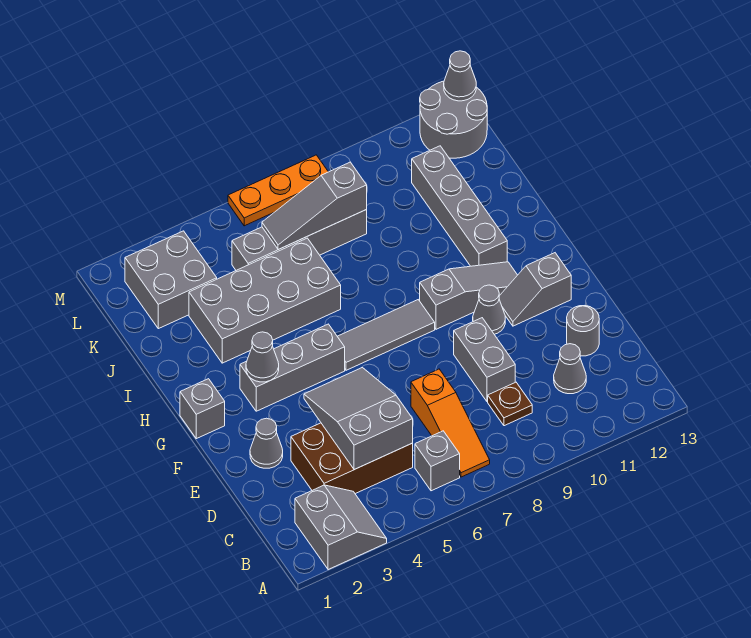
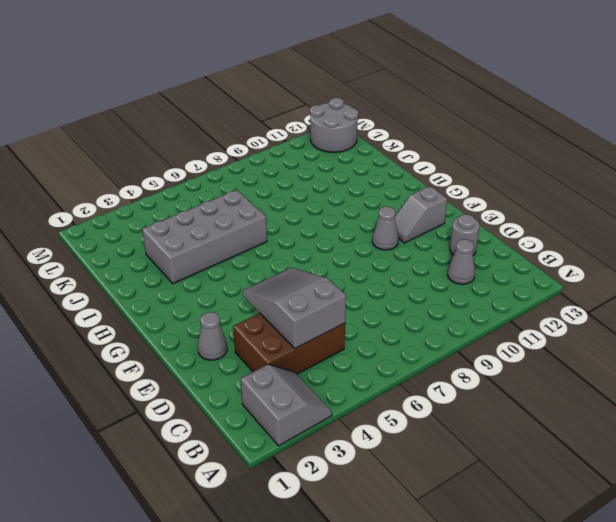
none -> grey brick B6 level 1
none -> orange slope B7:D7 level 1 top D
none -> brown plate C9 level 1

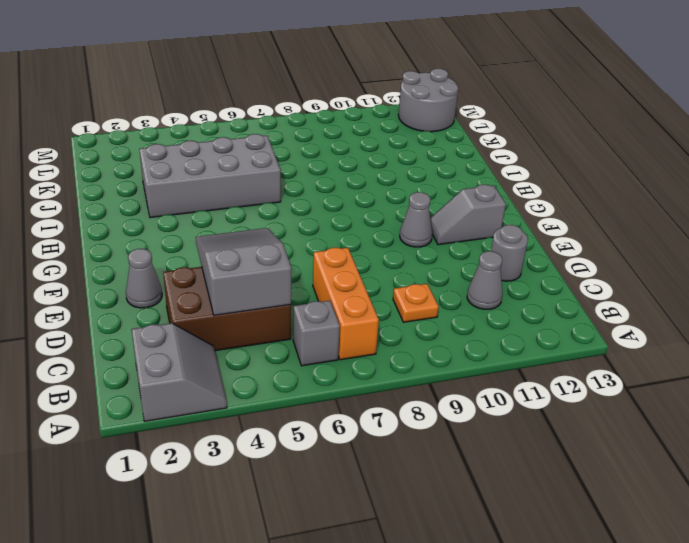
orange brick B7:D7 level 1 -> orange slope B7:D7 level 1 top D
orange plate C9 level 1 -> brown plate C9 level 1
none -> grey brick D9:E9 level 1
none -> grey brick G1 level 1
none -> grey brick G3:G5 level 1

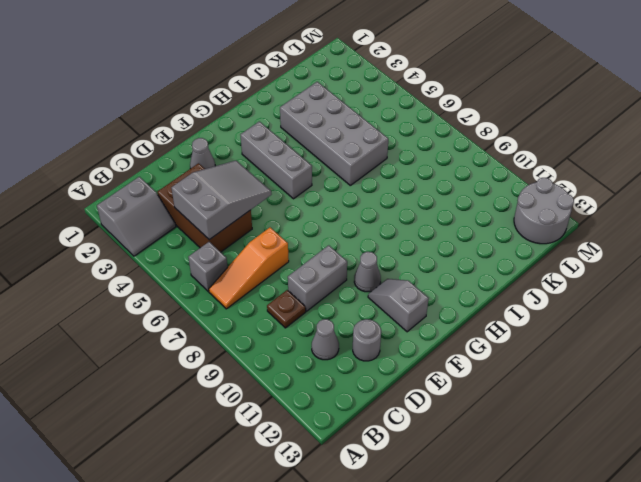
none -> grey brick G1 level 1
none -> grey tile G6:G8 level 1
none -> grey slope G9:G11 level 1 top 9

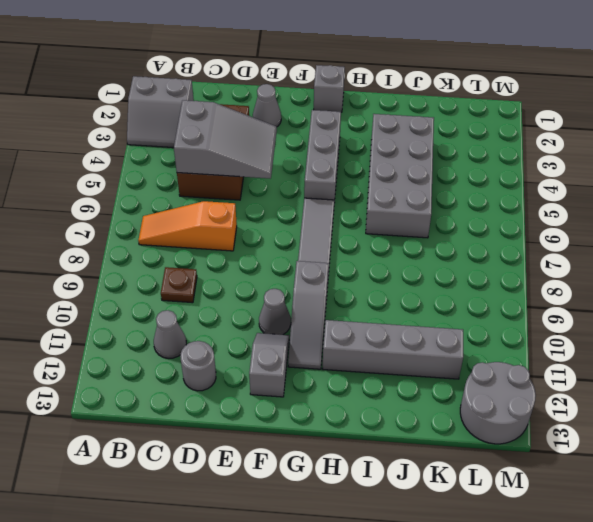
none -> grey brick B6 level 1
none -> grey brick D9:E9 level 1
none -> grey brick K2:L3 level 1

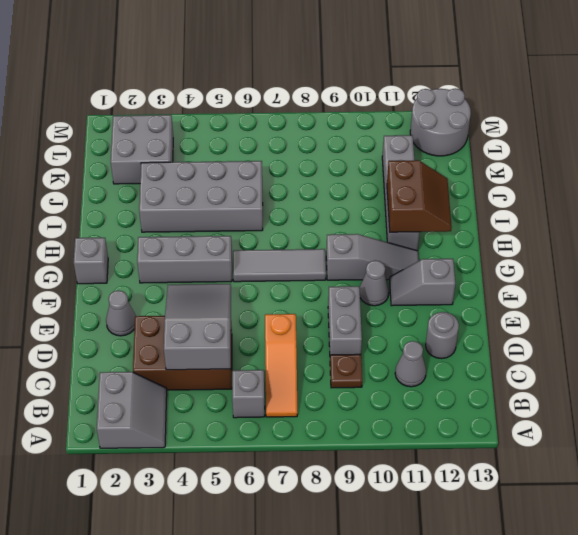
brown slope H11:I12 level 2 top 11 -> none
none -> grey brick K5:K8 level 1
none -> orange plate M6:M8 level 1
none -> grey cone G3 level 2

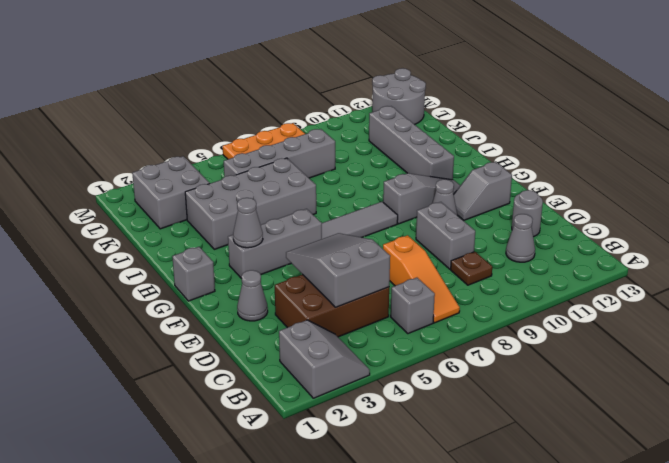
none -> grey slope K6:K8 level 2 top 8
none -> grey cone M13 level 2

